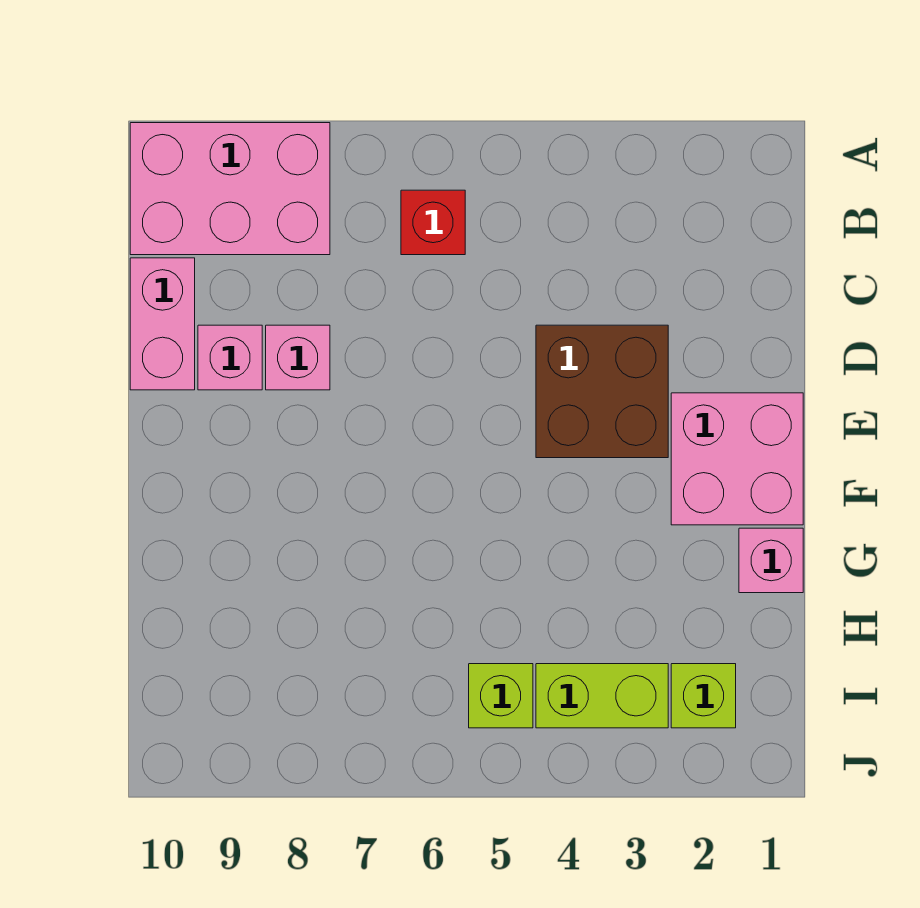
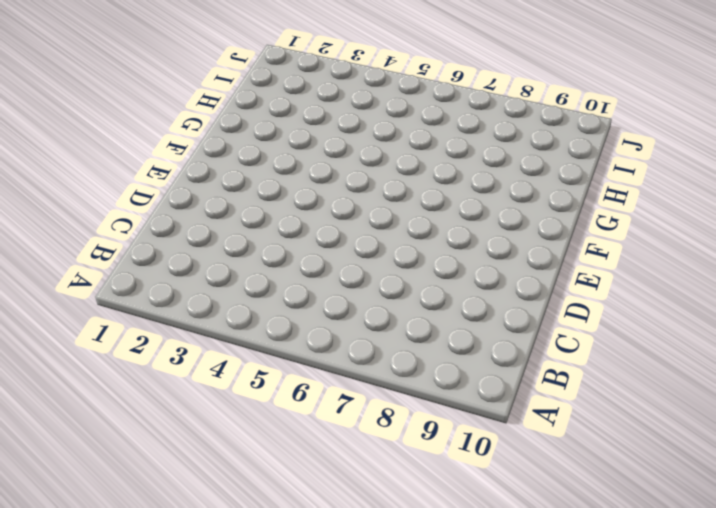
none -> pink brick A8:B10 level 1
none -> red brick B6 level 1

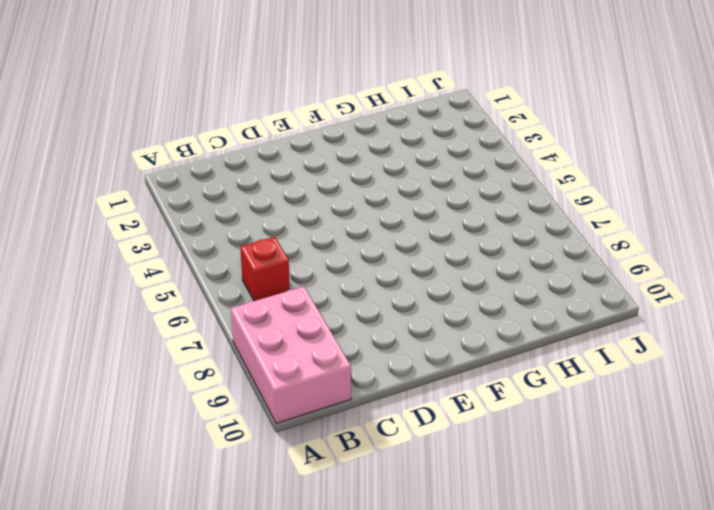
none -> pink brick C10:D10 level 1
none -> brown brick D3:E4 level 1

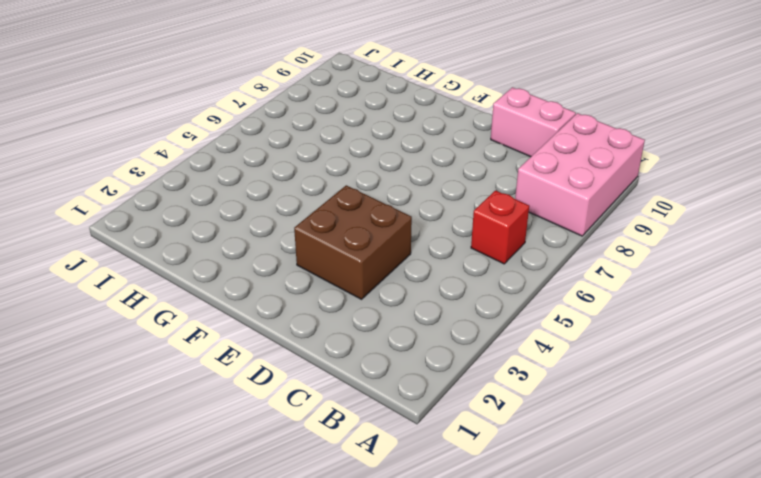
none -> pink brick D8 level 1
none -> pink brick D9 level 1

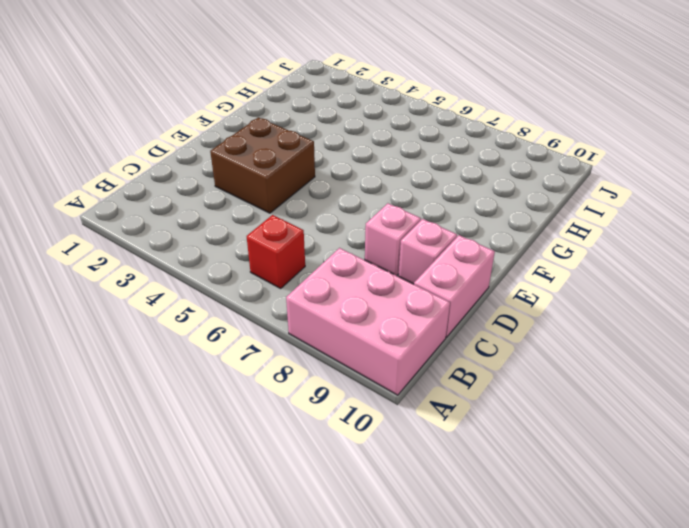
none -> pink brick E1:F2 level 1
none -> pink brick G1 level 1

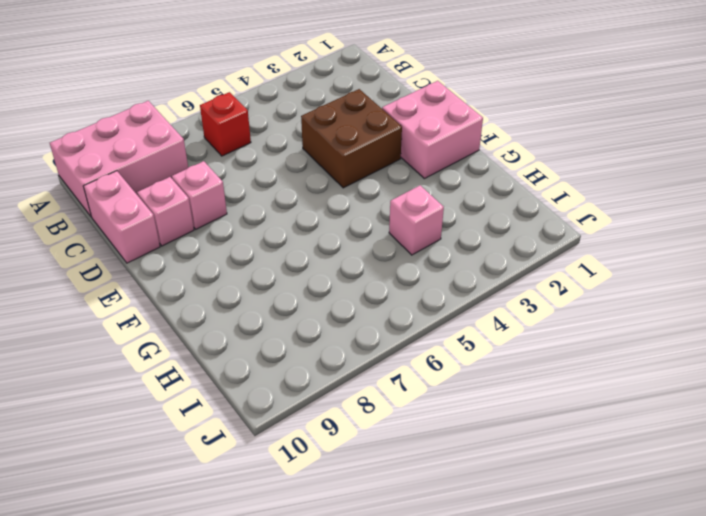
pink brick H4 level 1 -> pink brick G1 level 1
none -> lime brick I2 level 1
none -> lime brick I3:I4 level 1

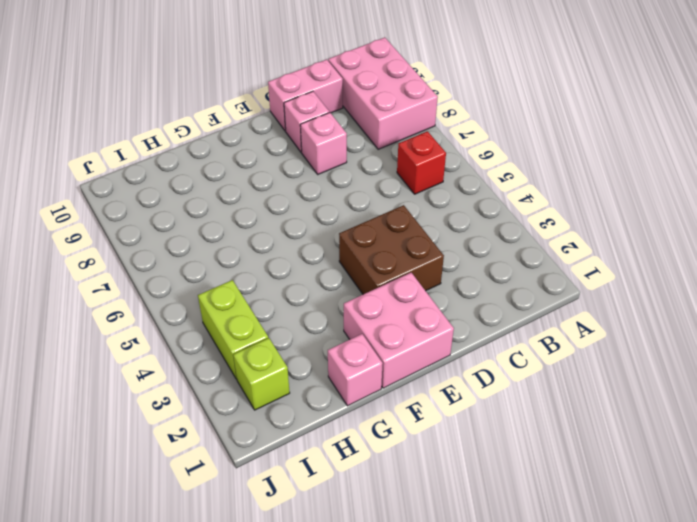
none -> lime brick I5 level 1

